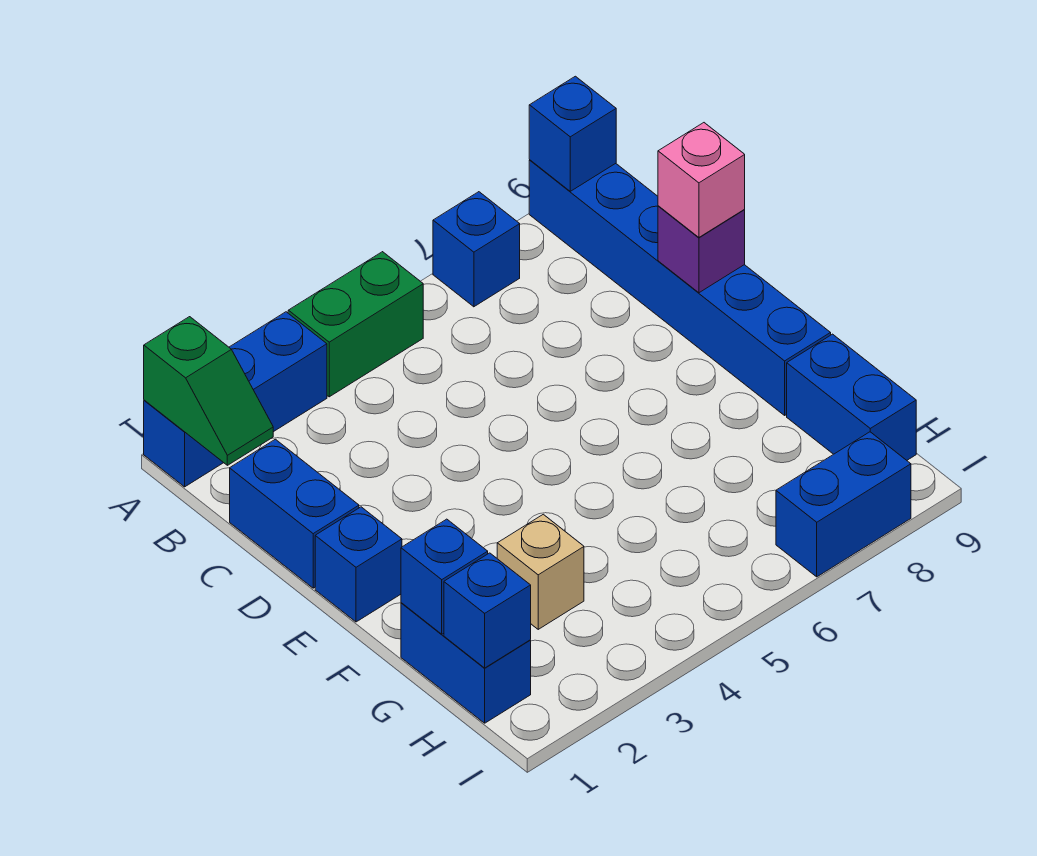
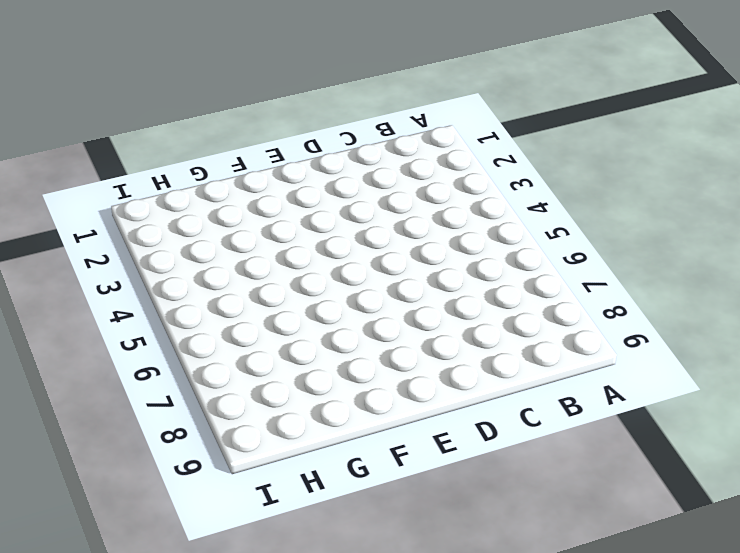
none -> blue brick A1:A3 level 1
none -> green brick A4:A5 level 1
none -> blue brick A7 level 1

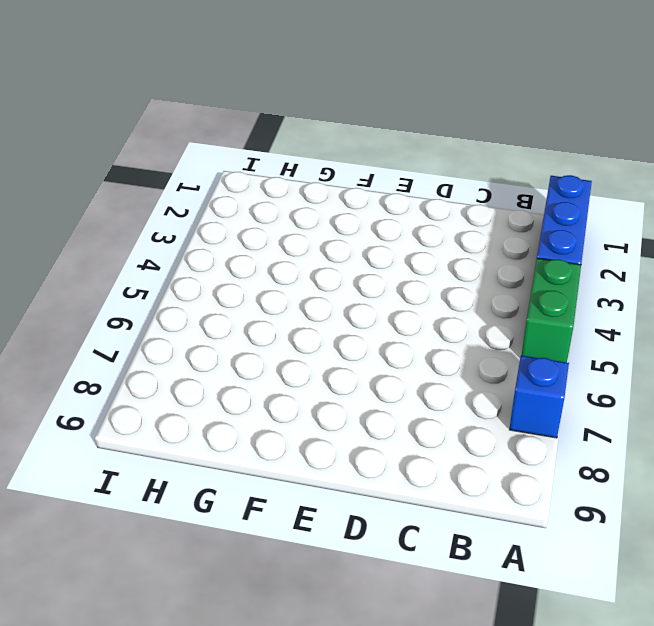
none -> blue brick A9:F9 level 1
none -> blue brick C1:D1 level 1
none -> blue brick E1 level 1

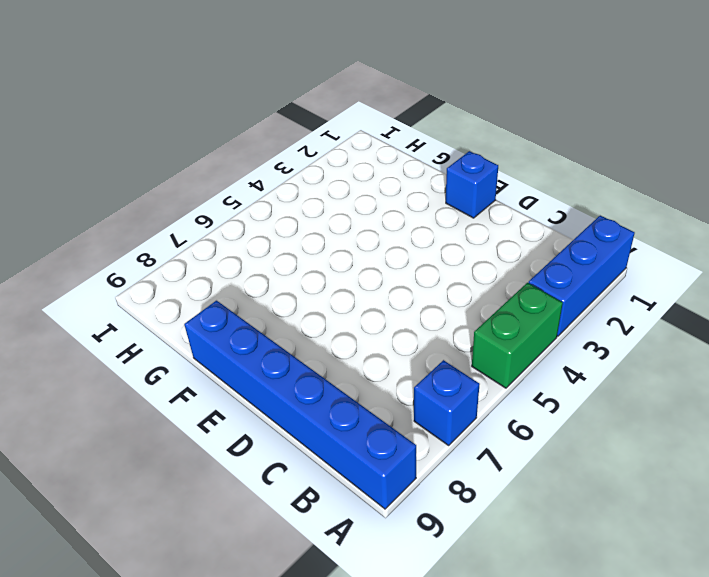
none -> blue brick C1:D1 level 1
none -> blue brick G1:H1 level 1
none -> tan brick G3 level 1

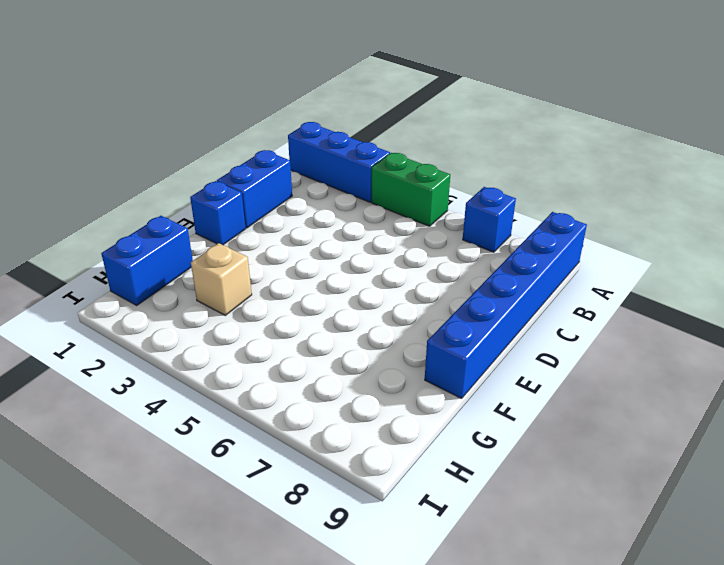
none -> blue brick G9:H9 level 1
none -> blue brick I7:I8 level 1
none -> green slope A1:B1 level 2 top A

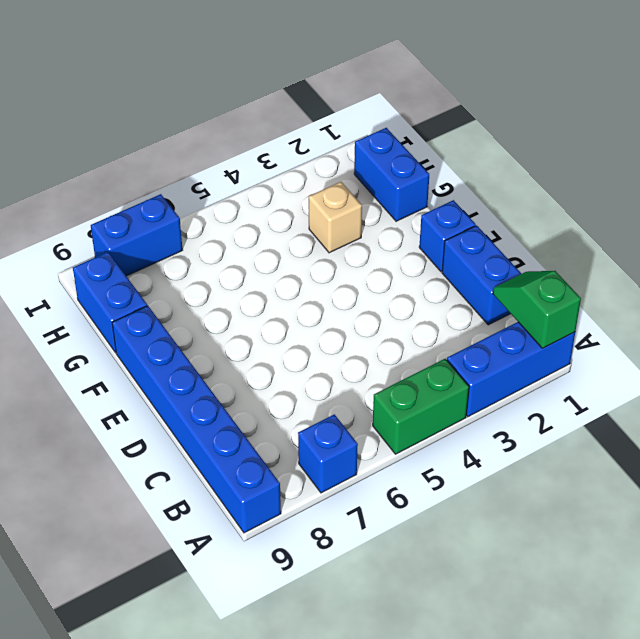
none -> blue brick A9 level 2
none -> purple brick D9 level 2
none -> blue brick G1 level 2

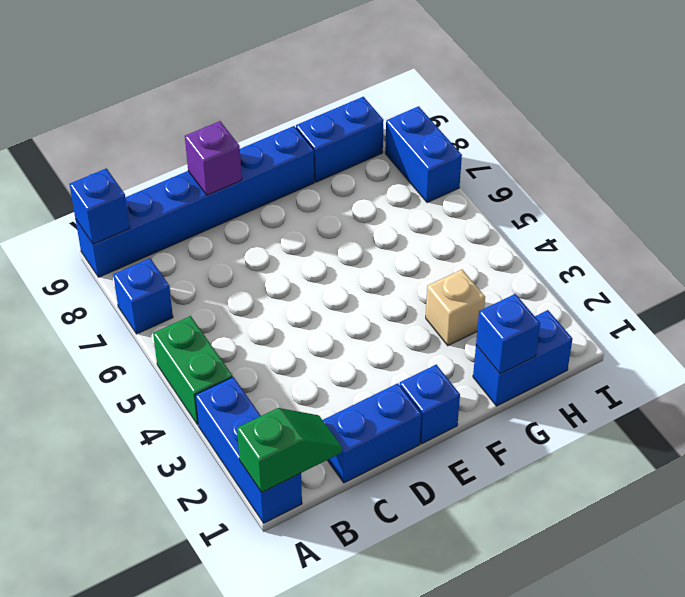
none -> blue brick H1 level 2
none -> pink brick D9 level 3

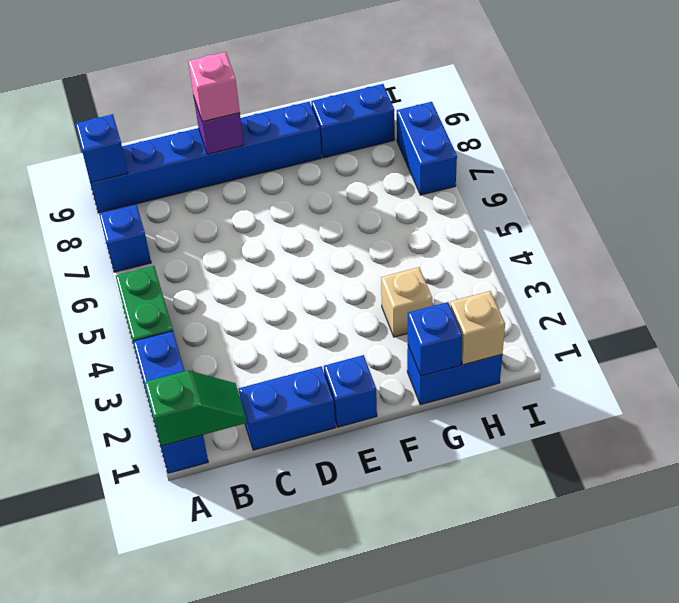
tan brick H1 level 2 -> blue brick H1 level 2

